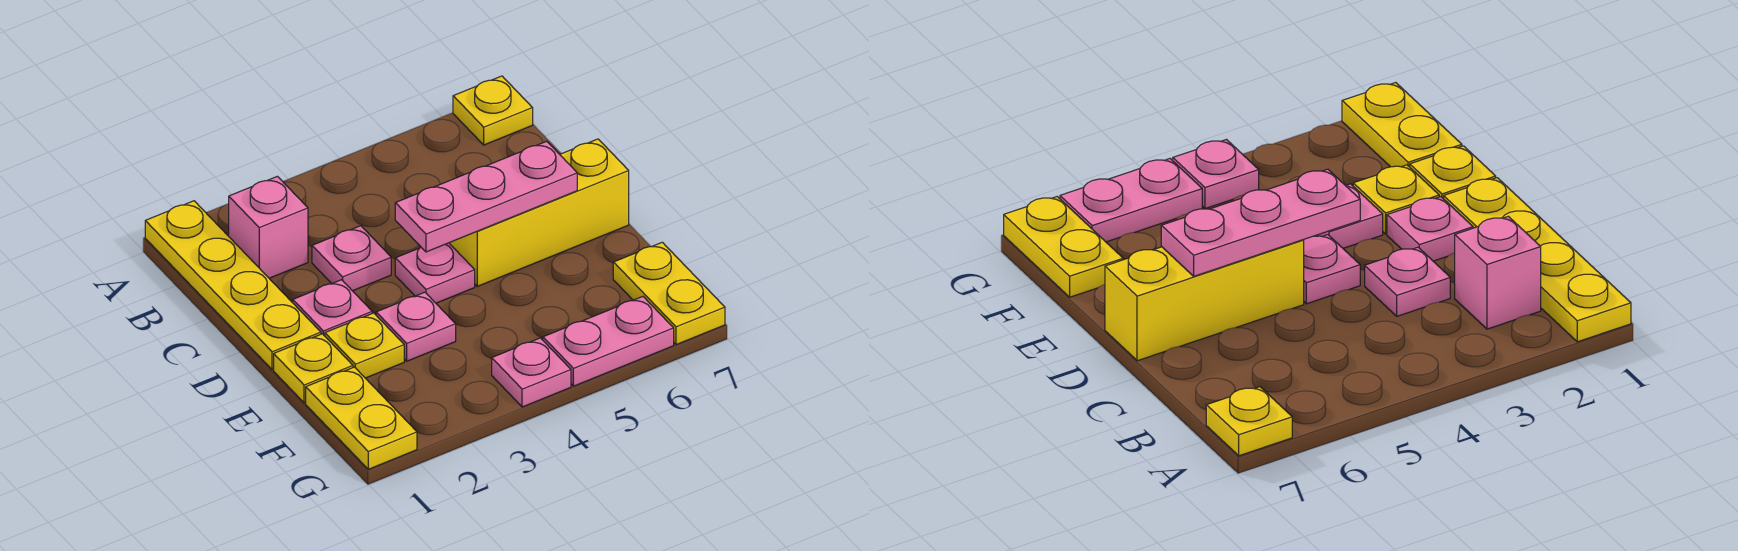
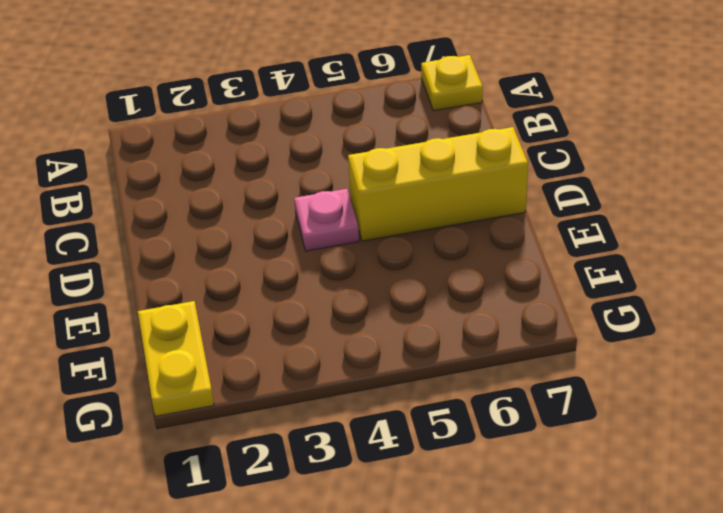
none -> yellow plate A1:D1 level 1
none -> pink brick B2 level 1
none -> pink plate C3 level 1

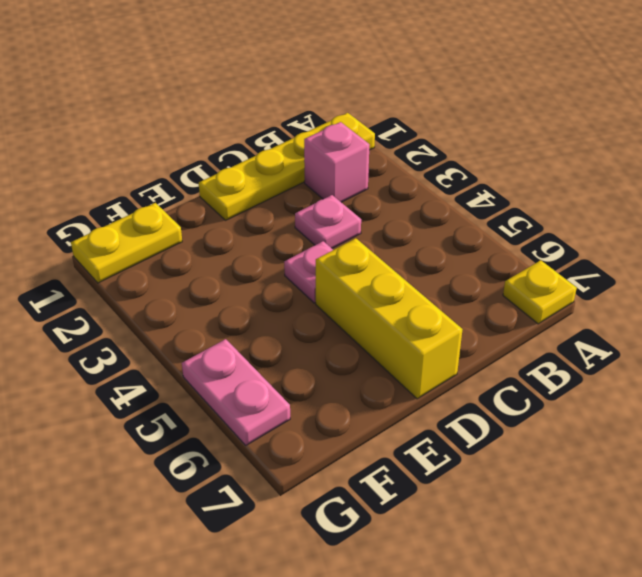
none -> pink plate D2 level 1
none -> yellow plate E1 level 1
none -> yellow plate E2 level 1

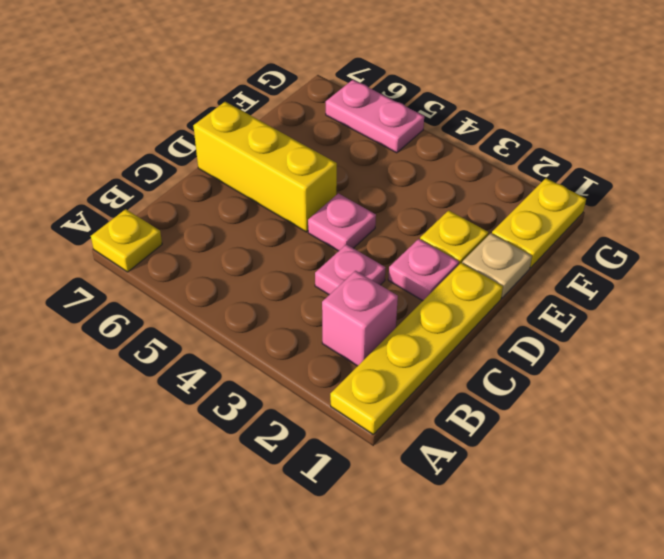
tan plate E1 level 1 -> yellow plate E1 level 1
none -> pink plate E3 level 1
none -> yellow plate F7:G7 level 1
none -> pink plate G4 level 1

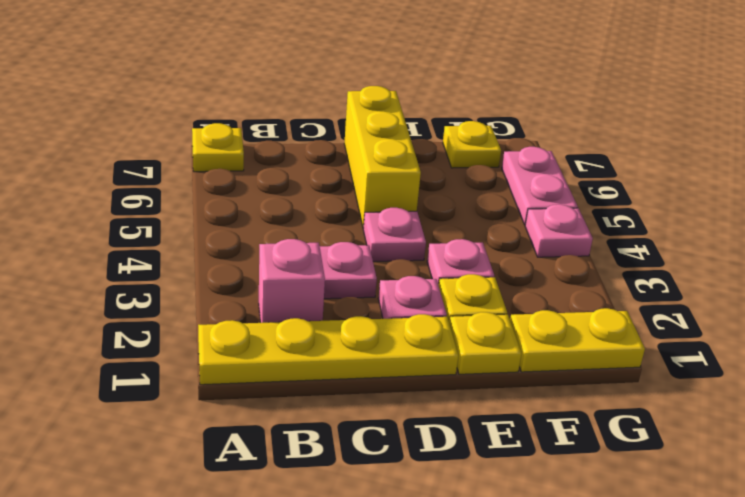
yellow plate F7 level 1 -> yellow plate F7:G7 level 1
none -> pink plate D4:D6 level 2

